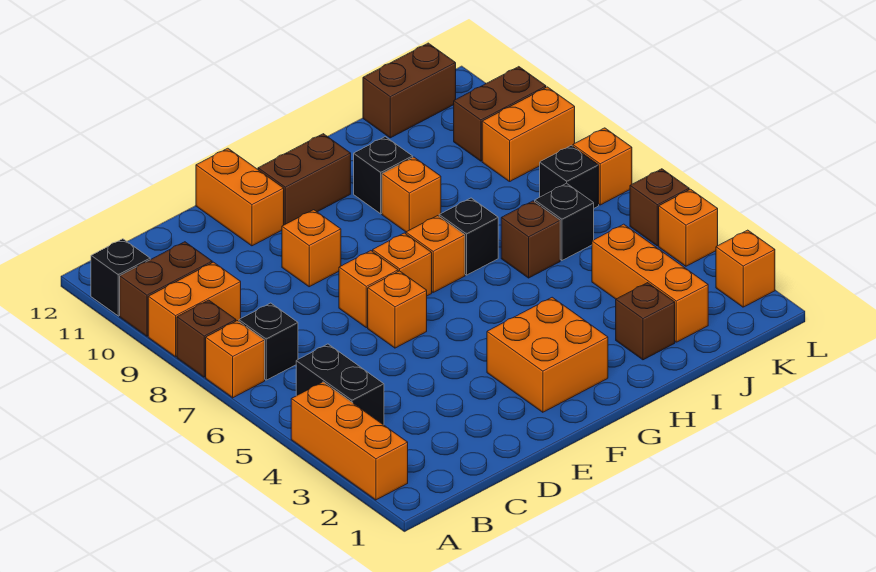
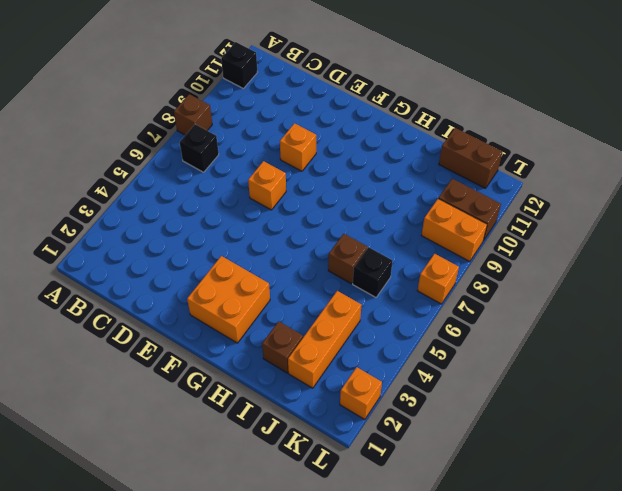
none -> orange brick A2:A4 level 1
none -> orange brick A7 level 1
none -> orange brick A9:B9 level 1
none -> brown brick A10:B10 level 1

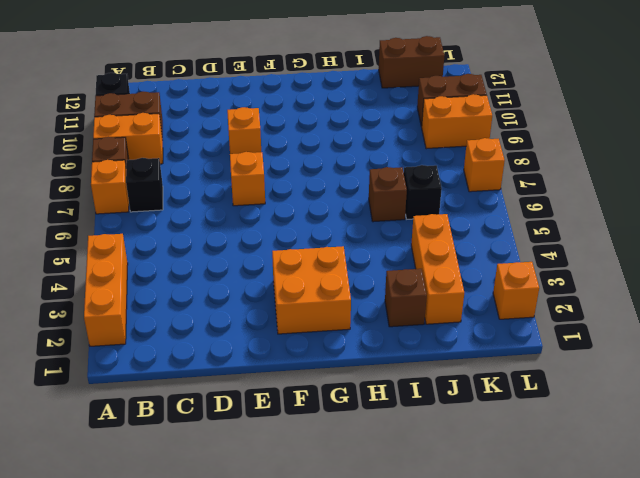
none -> black brick B4:B5 level 1
none -> orange brick E6 level 1
none -> orange brick E11:E12 level 1
none -> orange brick F7 level 1

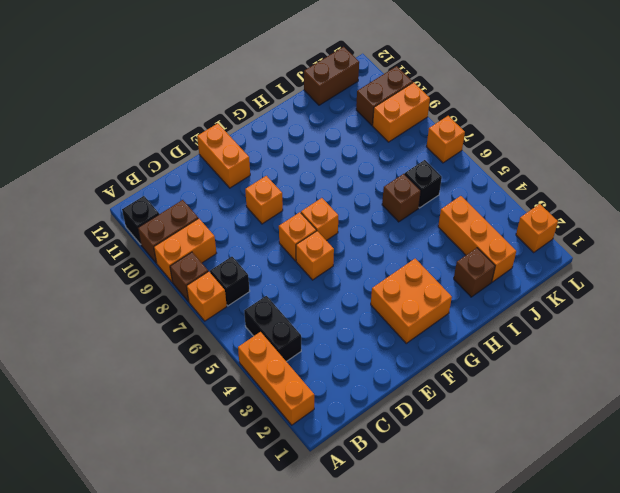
none -> brown brick F11:G11 level 1
none -> orange brick G7 level 1
none -> black brick H7 level 1
none -> orange brick H9 level 1

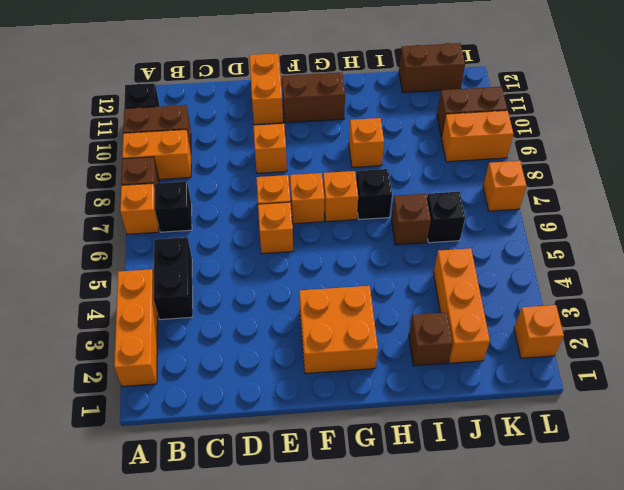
none -> black brick H10 level 1
none -> black brick K7 level 1
none -> orange brick L4 level 1
none -> brown brick L5 level 1

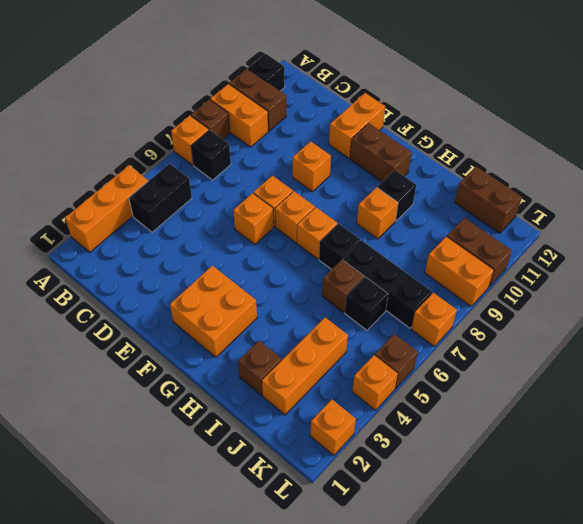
black brick I7:K7 level 1 -> black brick K7 level 1

